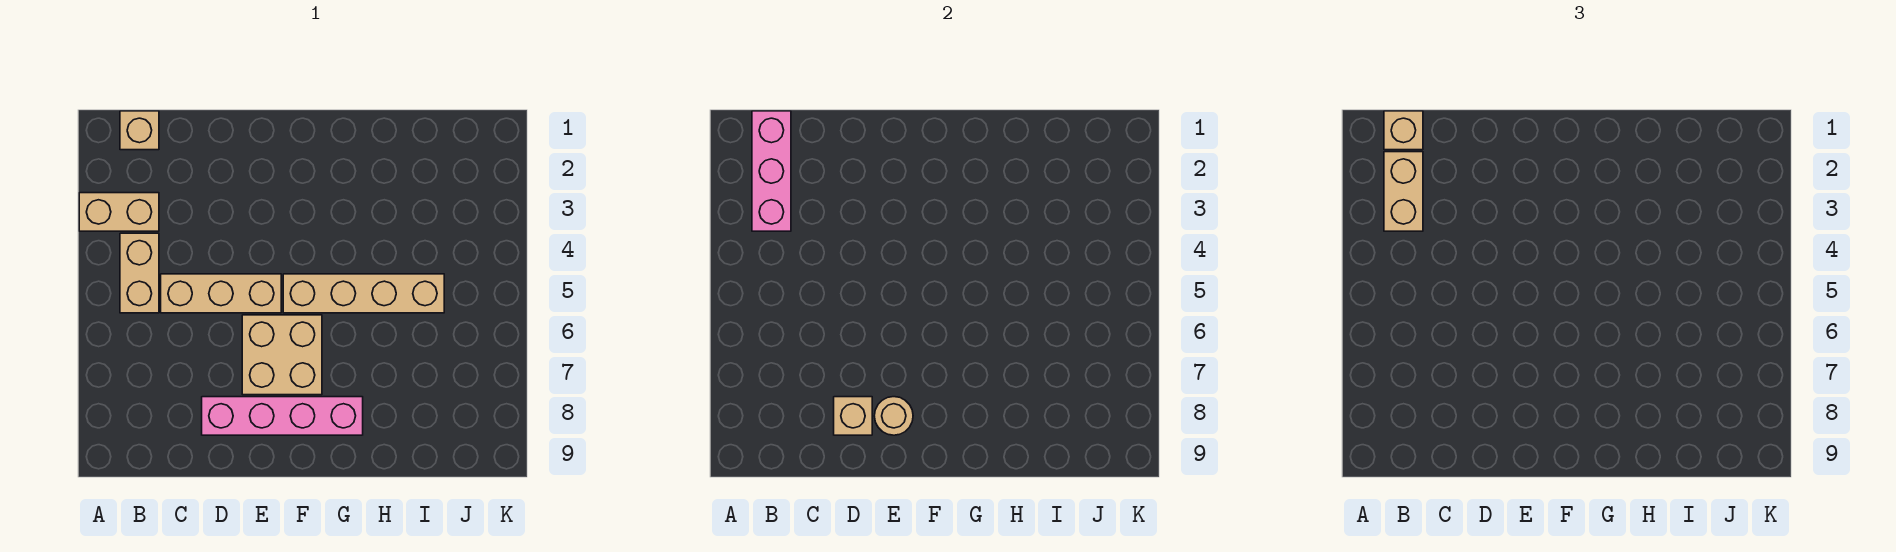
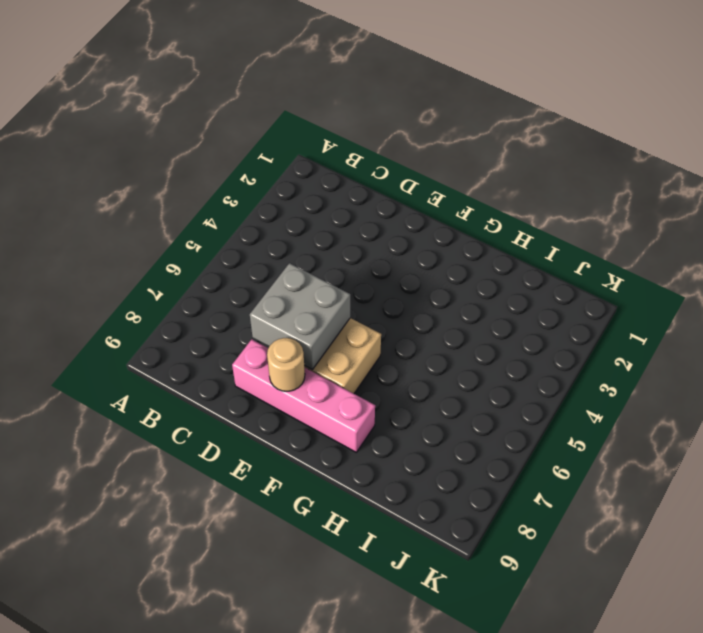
grey brick D6:E7 level 2 -> none
none -> tan brick A3:B3 level 1
none -> tan brick B1 level 1
none -> tan brick B4:B5 level 1

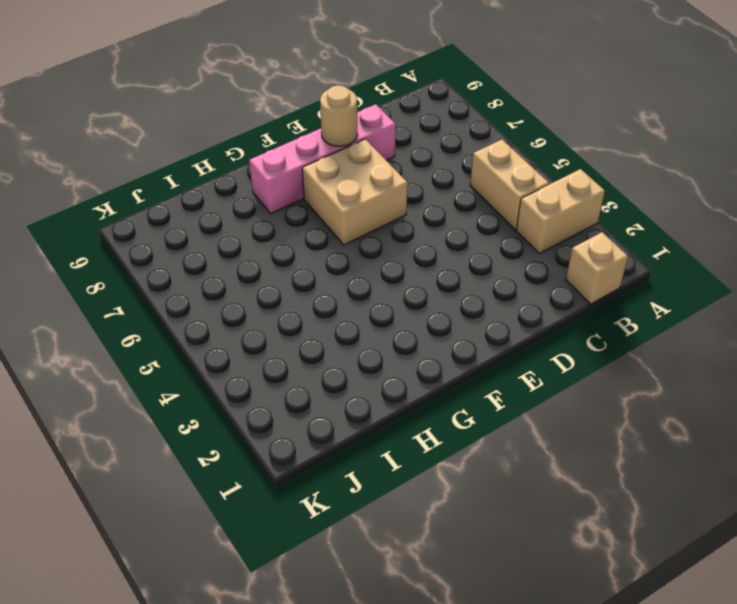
none -> tan brick C5:E5 level 1
none -> tan brick F5:I5 level 1
none -> pink brick B1:B3 level 2

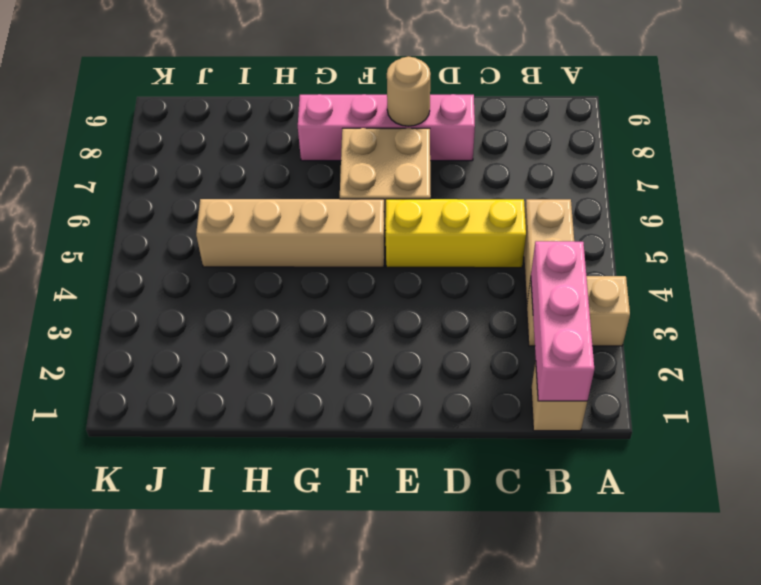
yellow brick C5:E5 level 1 -> tan brick C5:E5 level 1
none -> tan brick D8 level 2
none -> tan brick B1 level 3
none -> tan brick B2:B3 level 3

